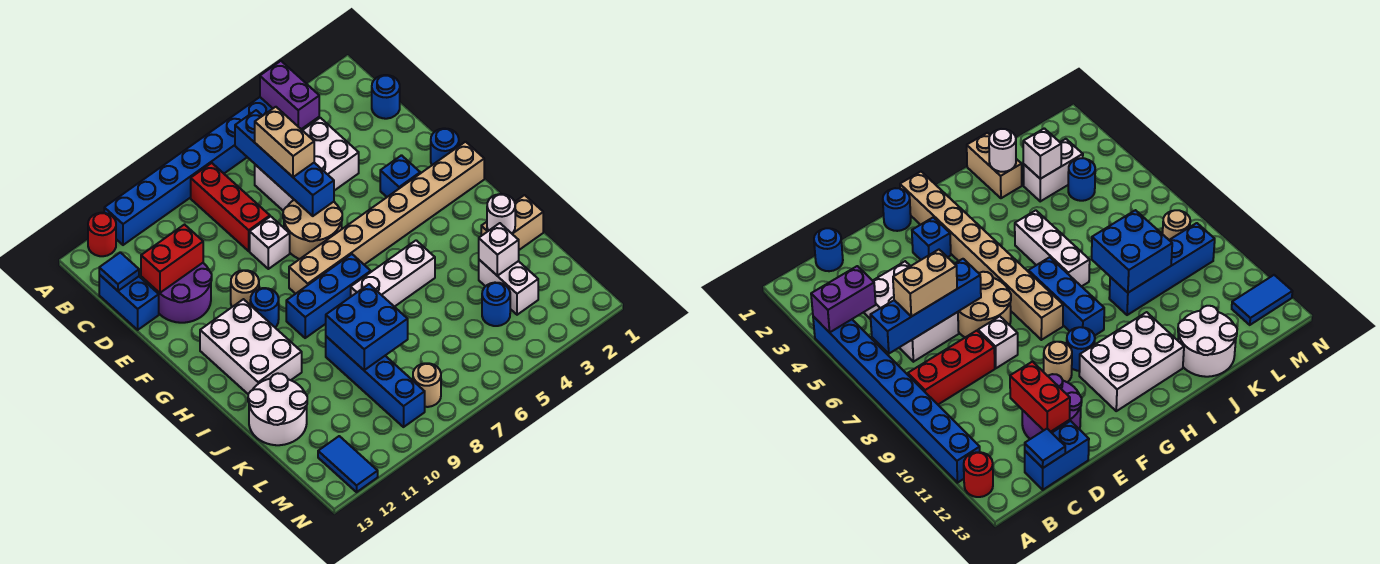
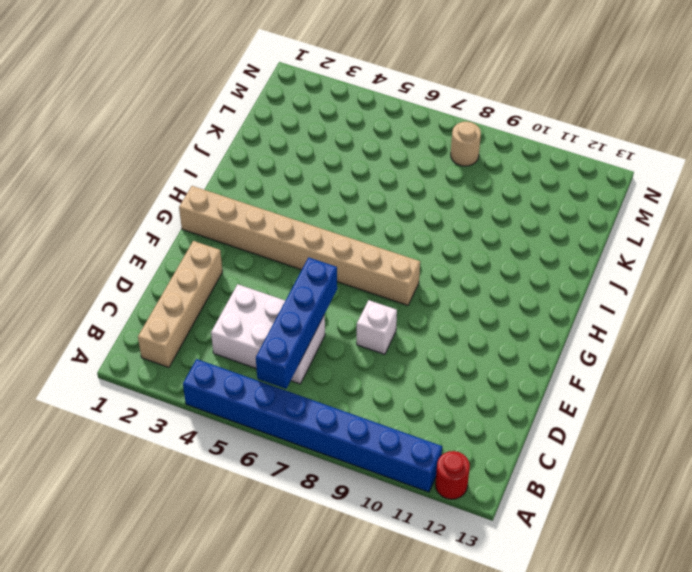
tan brick B2:E2 level 1 -> none
none -> red brick B8:D8 level 1
none -> blue round brick C1 level 1
none -> blue brick C13:D13 level 1
none -> purple round brick D11:E12 level 1

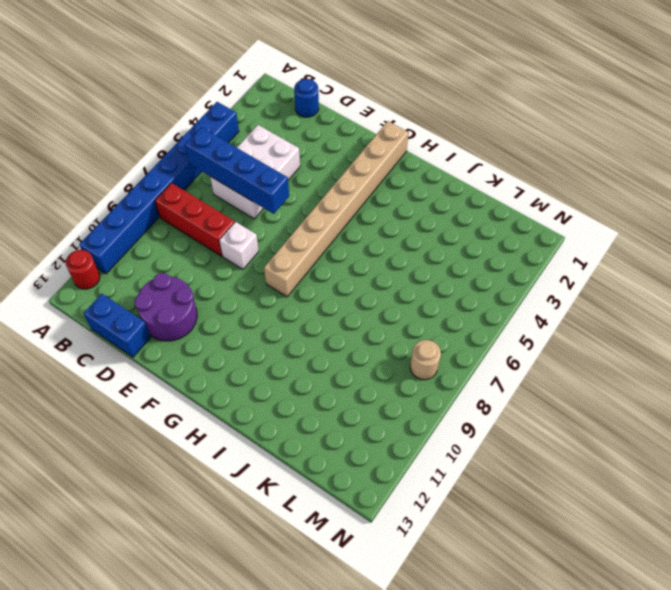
none -> tan round brick E6:F7 level 1
none -> blue round brick F1 level 1
none -> blue brick F3 level 1
none -> tan round brick F10 level 1

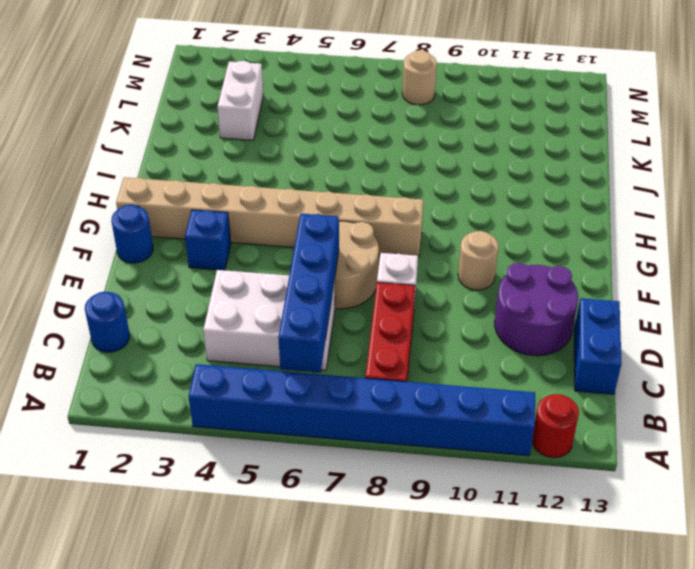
none -> blue round brick G10 level 1
none -> white brick G11:I12 level 1
none -> blue brick H7:H9 level 1
none -> white brick I5:I7 level 1

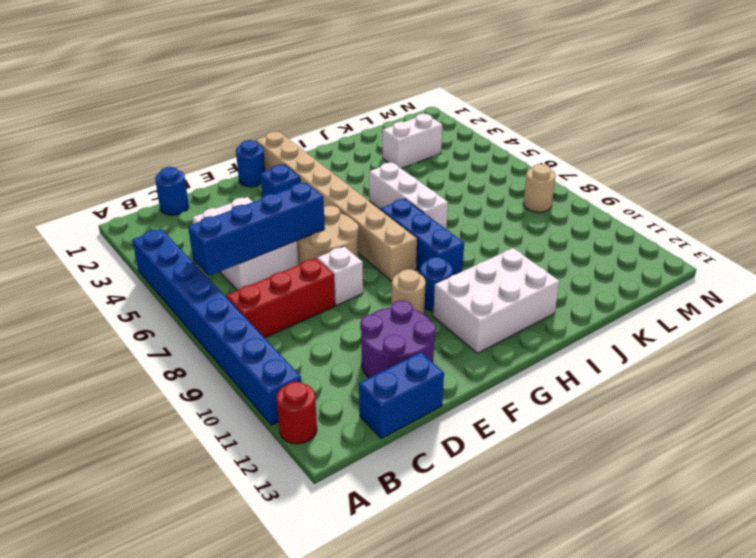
none -> tan brick J1:J2 level 1
none -> blue brick J9:M9 level 1
none -> white round brick J12:K13 level 1
none -> blue round brick L4 level 1

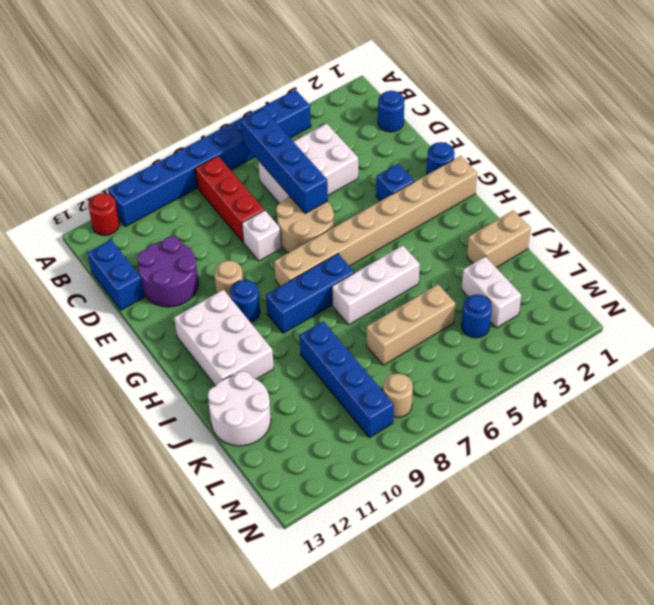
tan brick K5:K7 level 1 -> none
none -> blue tile M12:N12 level 1
none -> purple brick A4:B4 level 2
none -> blue tile C13 level 2
none -> red brick D11:D12 level 2

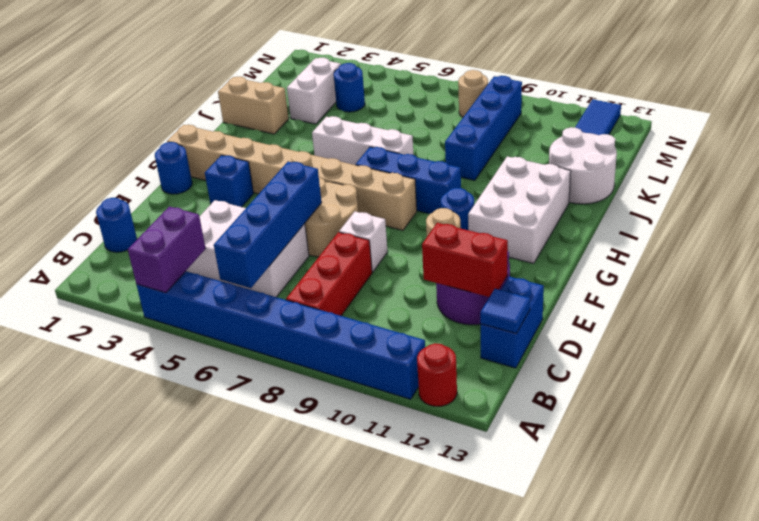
none -> white round brick J2 level 2
none -> blue brick J8:K9 level 2
none -> white brick K3 level 2
none -> tan brick C6:D6 level 3

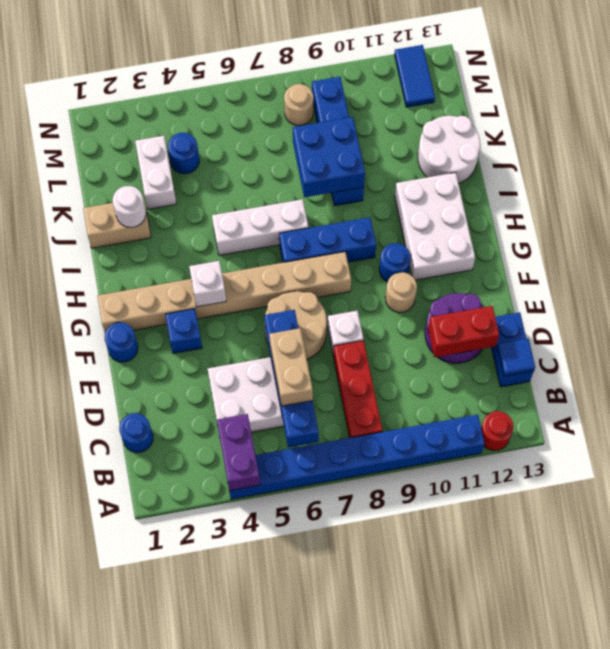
white brick G4 level 2 -> white brick K3 level 2

